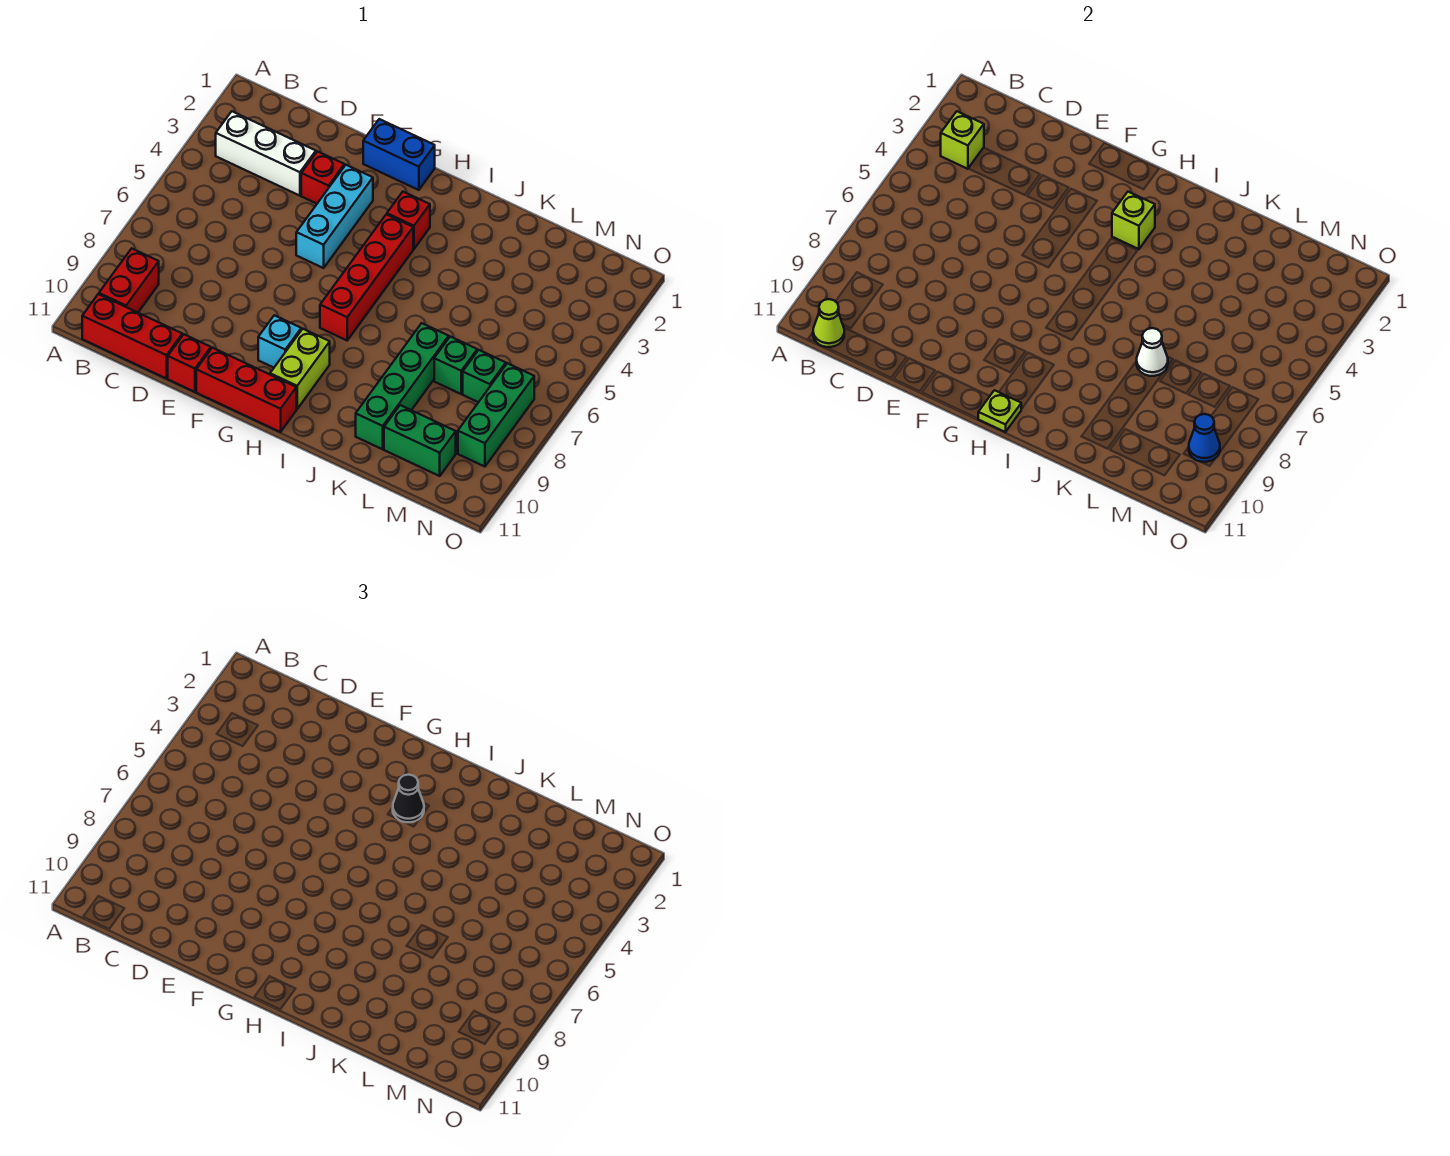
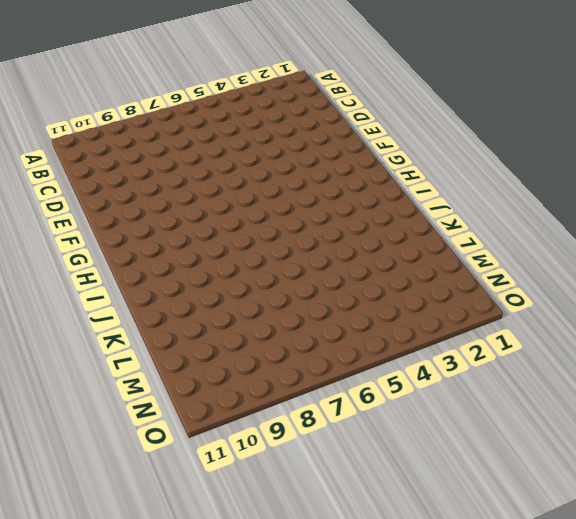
none -> white brick B3:D3 level 1
none -> red brick B9:B10 level 1
none -> red brick B11:D11 level 1

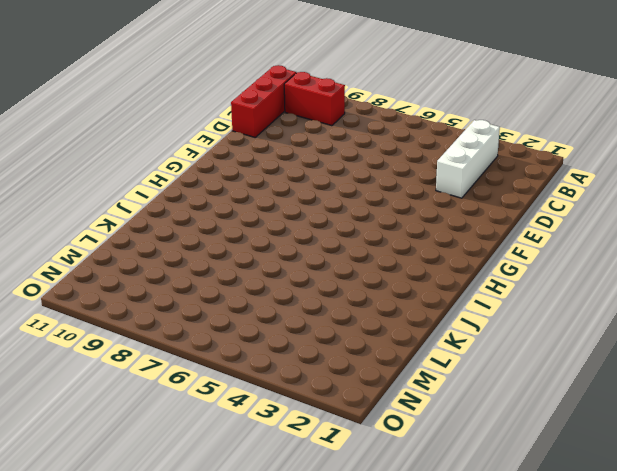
none -> red brick E3 level 1
none -> red brick E11 level 1
none -> blue brick F1:G1 level 1

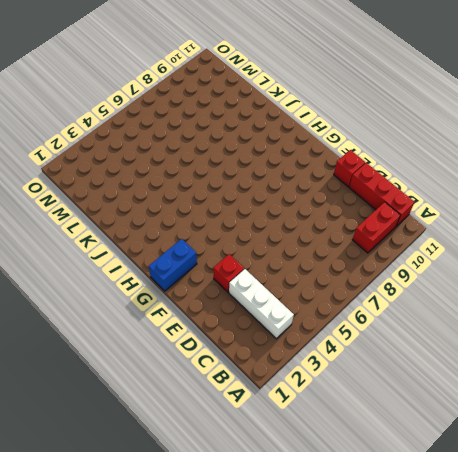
blue brick G1:G2 level 1 -> blue brick F1:G1 level 1
none -> cyan brick F3:F5 level 1
none -> red brick F11:H11 level 1
none -> cyan brick G9 level 1

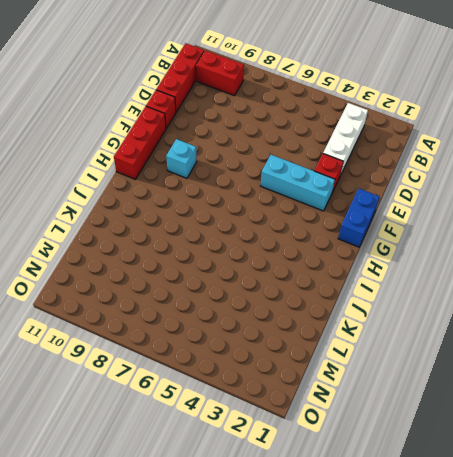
none -> red brick H3 level 1
none -> red brick H4:H7 level 1
none -> lime brick H9:H10 level 1

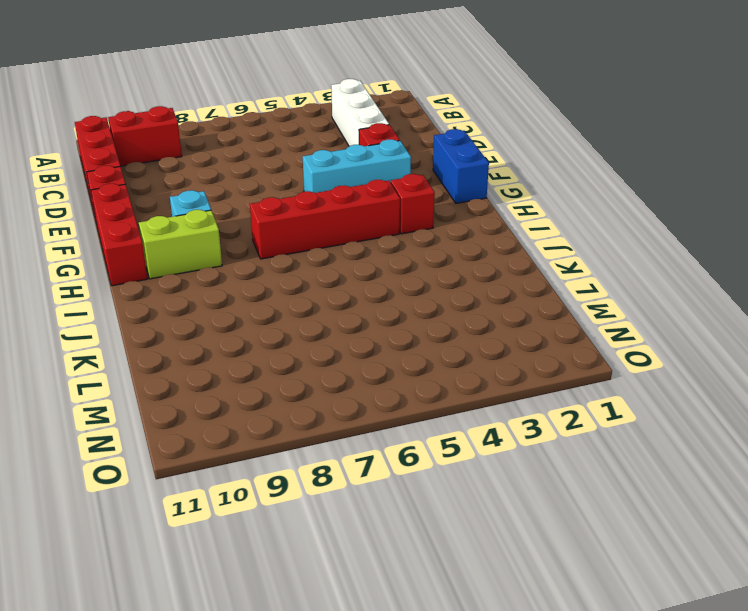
none -> green brick K7:K10 level 1
none -> green brick L7 level 1
none -> green brick L10:M10 level 1

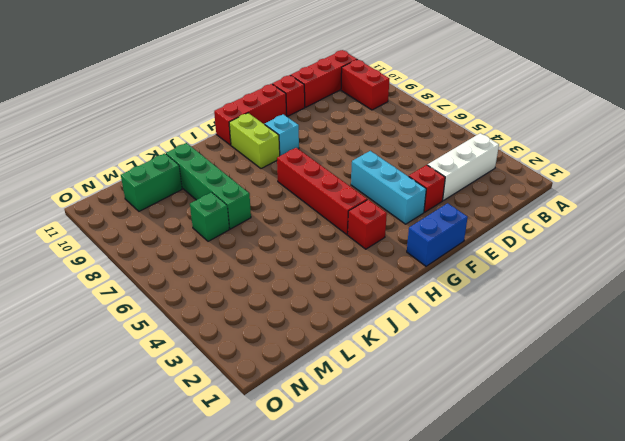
none -> green brick M7 level 1
none -> green brick N7:N9 level 1
none -> lime brick B3 level 2

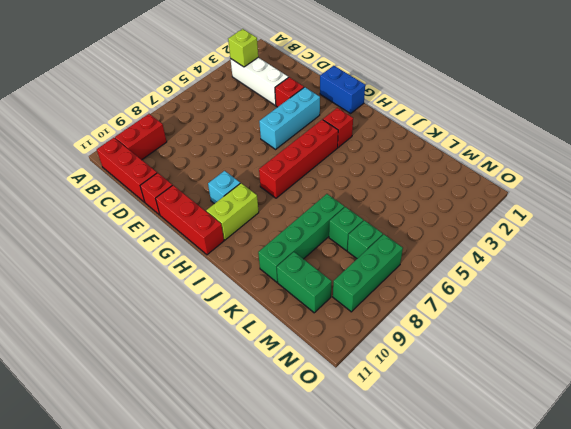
none -> lime cone B11 level 2
none -> lime brick H3 level 2
none -> lime plate H11 level 2

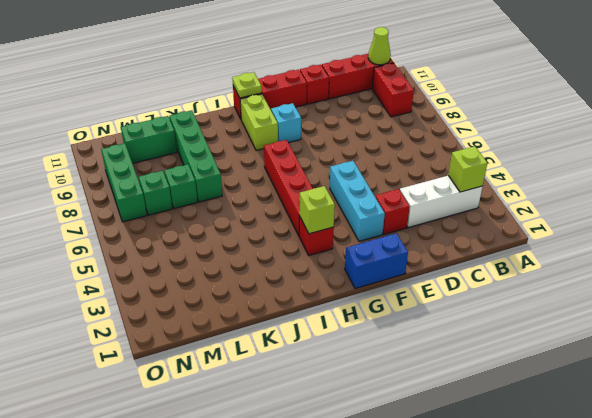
none -> white cone K7 level 2
none -> blue cone N9 level 2
none -> black cone H3 level 3

